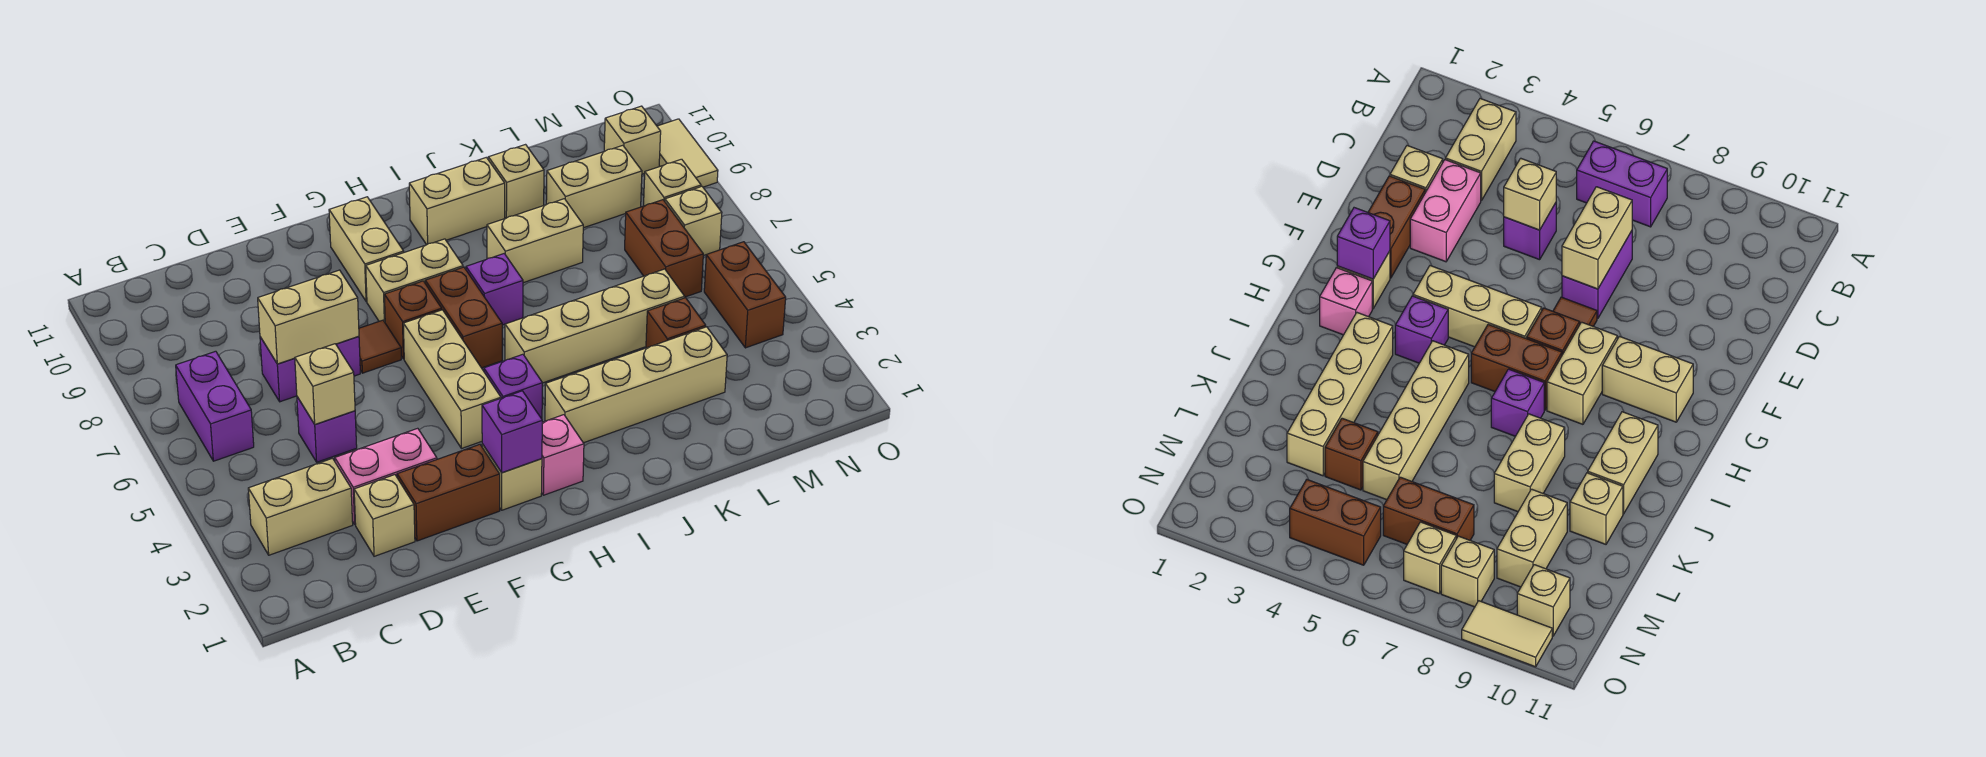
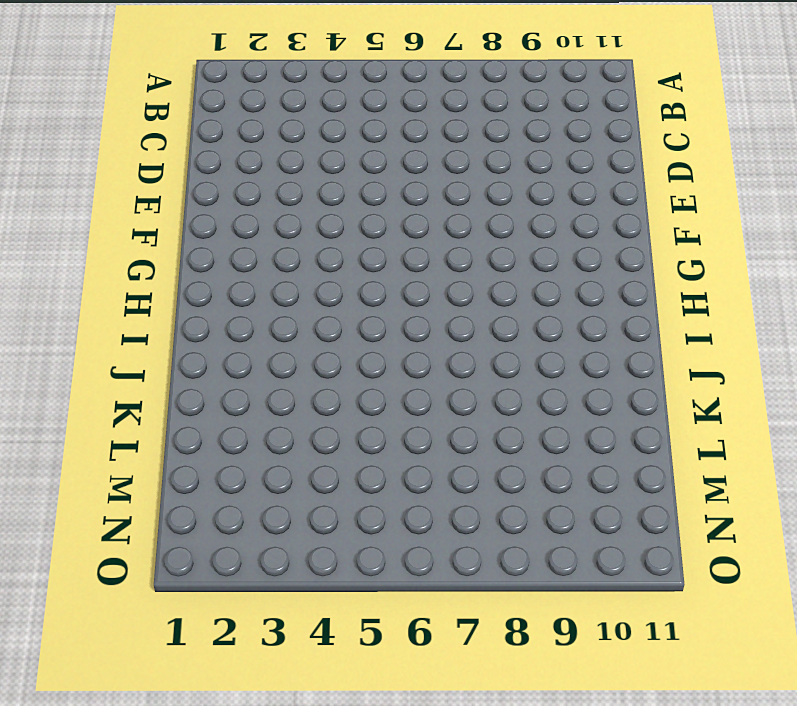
none -> tan brick B3:C3 level 1
none -> purple brick B6:B7 level 1
none -> tan brick D2 level 1
none -> pink brick D3:E3 level 1

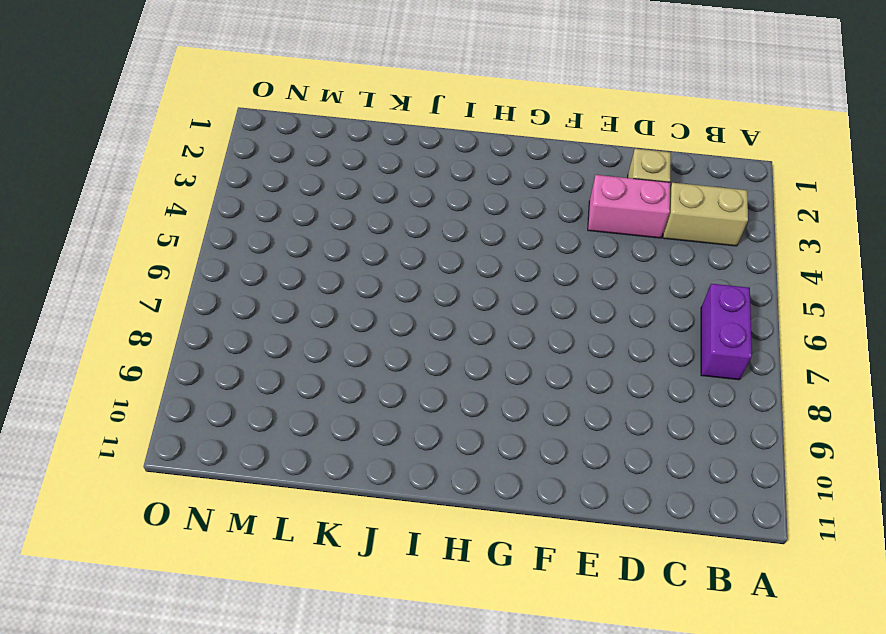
none -> purple brick D5 level 1
none -> purple brick D7:E7 level 1
none -> brown brick E2:F2 level 1
none -> brown tile F7 level 1

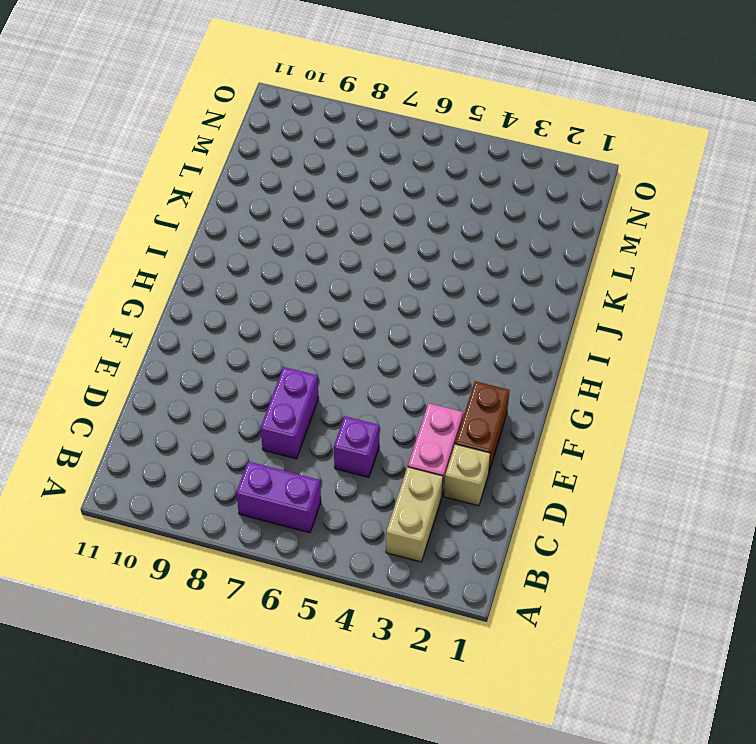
none -> brown tile F7 level 1
none -> tan brick G2 level 1
none -> tan brick G4:G6 level 1
none -> brown brick G7 level 1

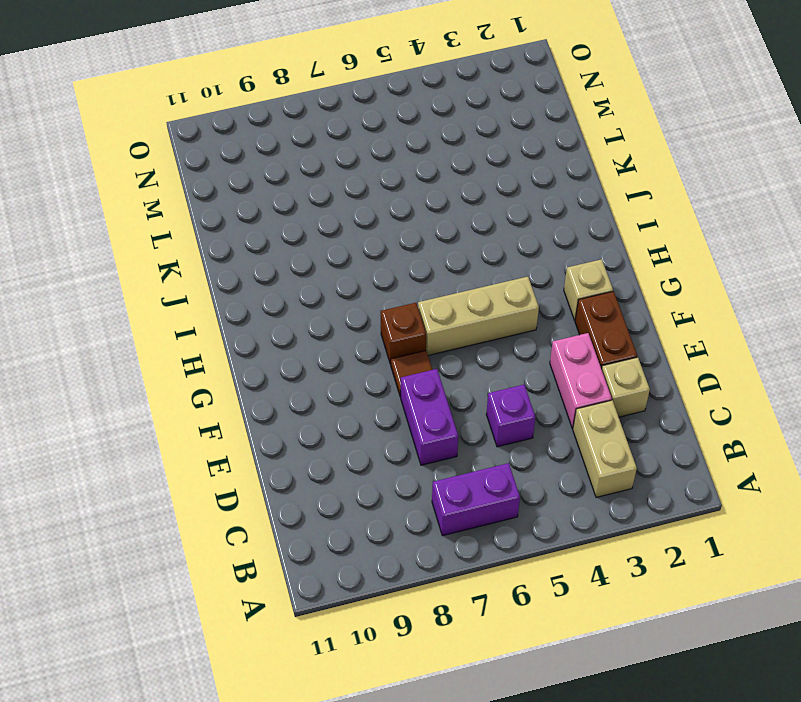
none -> tan brick G8:H8 level 1
none -> tan brick G9:G10 level 1
none -> pink brick H2 level 1
none -> purple brick H4 level 1

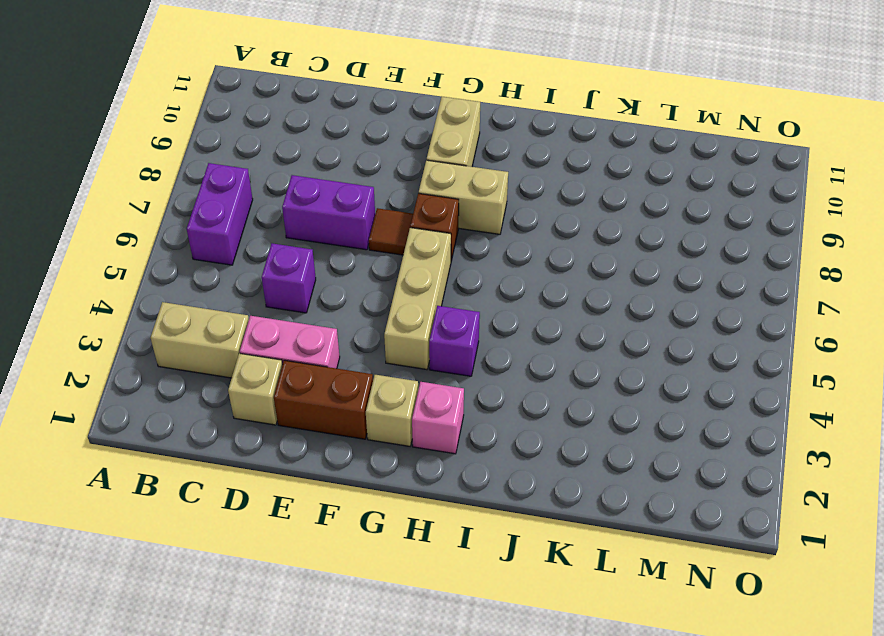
none -> brown brick H6:H7 level 1
none -> tan brick I3:L3 level 1
none -> tan brick I5:L5 level 1
none -> purple brick I7 level 1

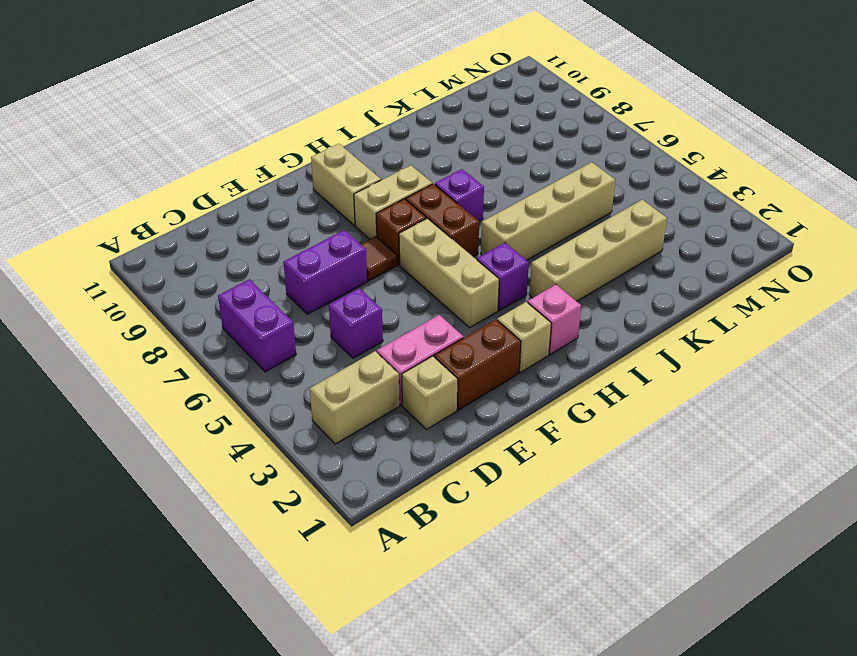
none -> tan brick I10:J10 level 1
none -> tan brick J8:K8 level 1
none -> tan brick K10 level 1
none -> brown brick L4 level 1

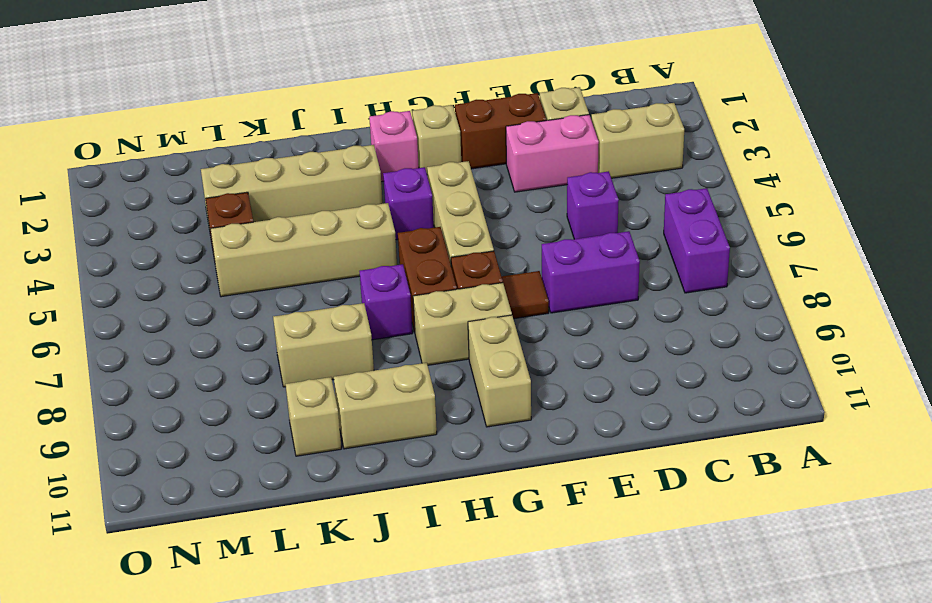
none -> tan brick L9:M9 level 1
none -> brown brick M6:M7 level 1
none -> brown brick N4:N5 level 1
none -> tan brick N7 level 1

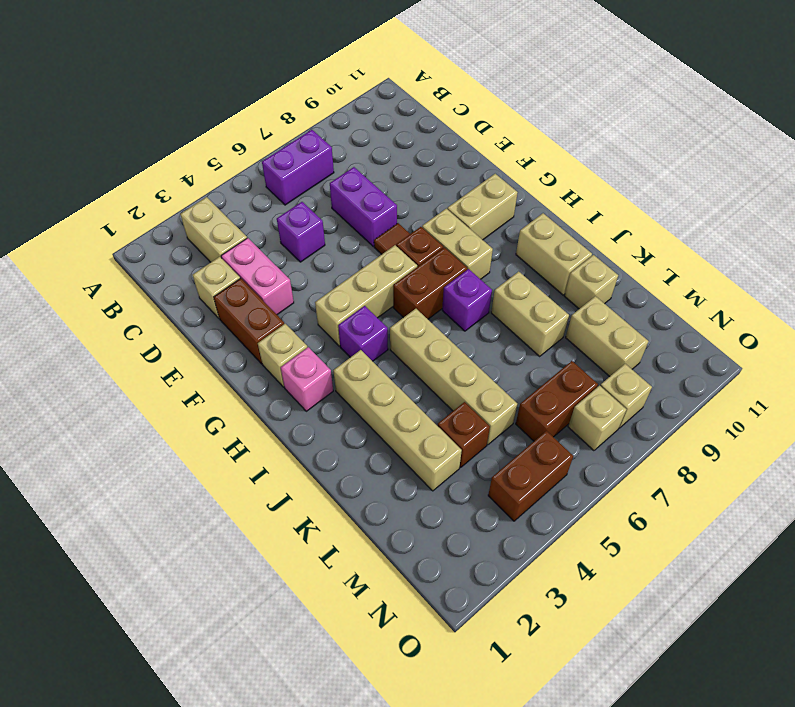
none -> tan brick N10 level 1
none -> tan tile O9:O10 level 1
none -> tan brick D5 level 2
none -> tan brick D7:E7 level 2

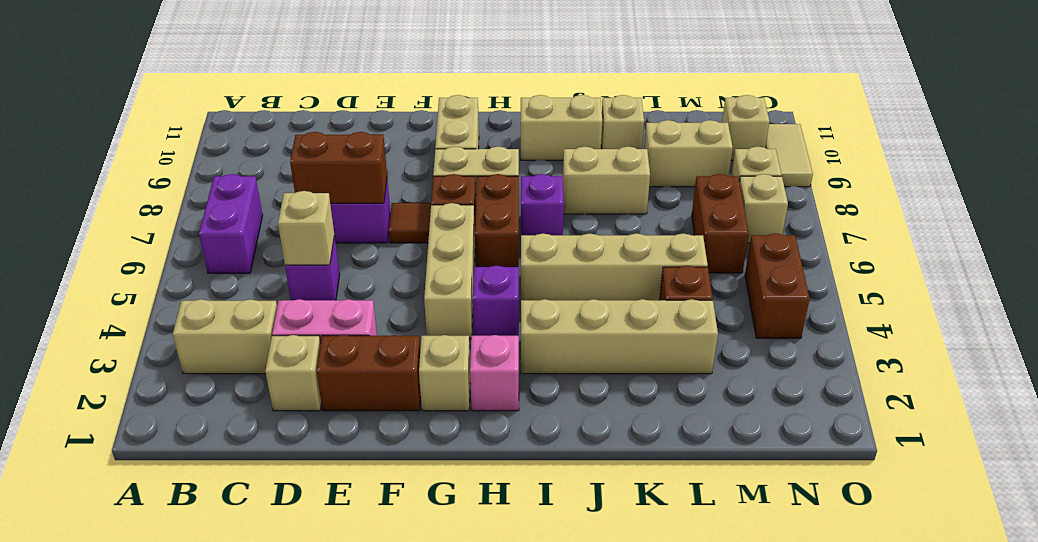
brown brick D7:E7 level 2 -> tan brick D7:E7 level 2
none -> purple brick G2 level 2

